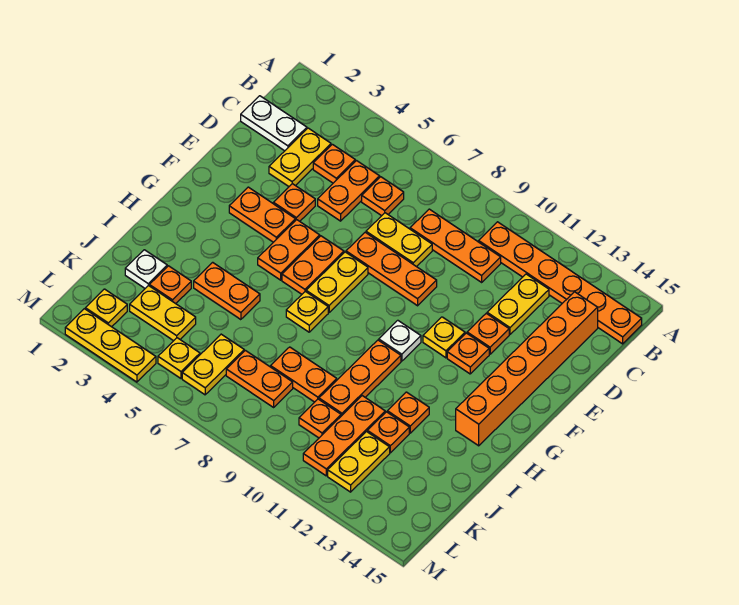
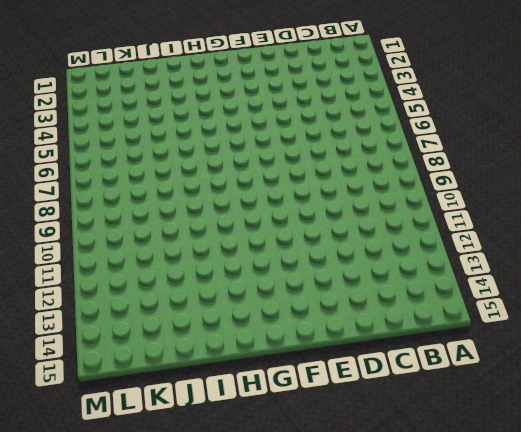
none -> orange plate B10:B15 level 1
none -> white plate C1:C2 level 1
none -> yellow plate C3:D3 level 1
none -> orange plate C4 level 1

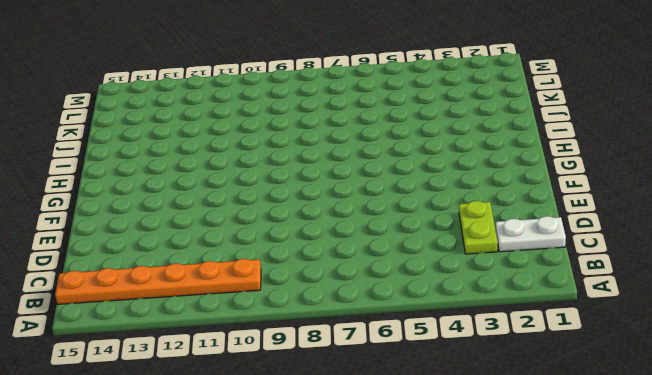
lime plate C3:D3 level 1 -> yellow plate C3:D3 level 1
none -> orange plate C4 level 1
none -> orange plate C5:D5 level 1
none -> orange plate C6 level 1
none -> orange plate C8:C10 level 1

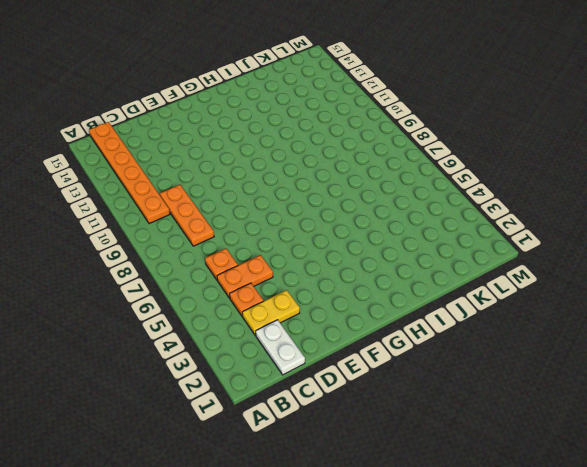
none -> yellow plate C12:D12 level 1
none -> orange brick C14:H14 level 1
none -> yellow plate D7:D8 level 1
none -> orange plate E4 level 1

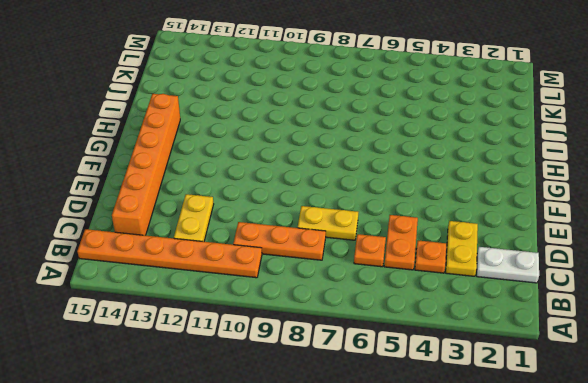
none -> orange plate E4 level 1
none -> orange plate E7:E9 level 1
none -> orange plate E12 level 1
none -> orange plate F3:F4 level 1

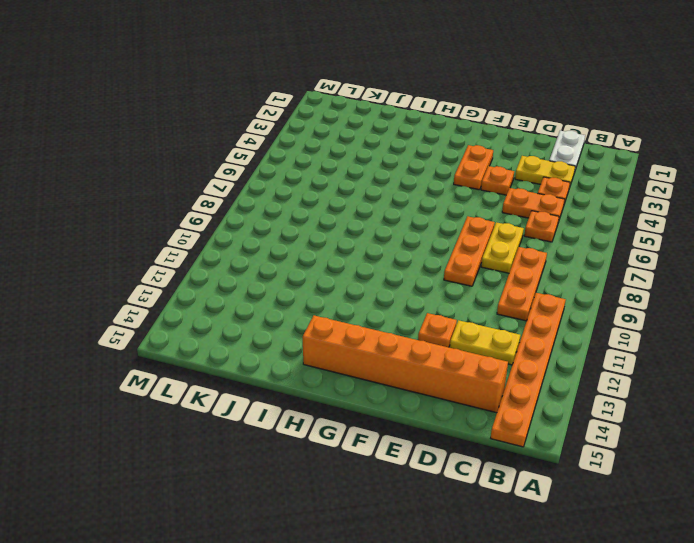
none -> orange plate F5:G5 level 1
none -> orange plate F6:G6 level 1
none -> yellow plate F7:G7 level 1
none -> yellow plate F11 level 1

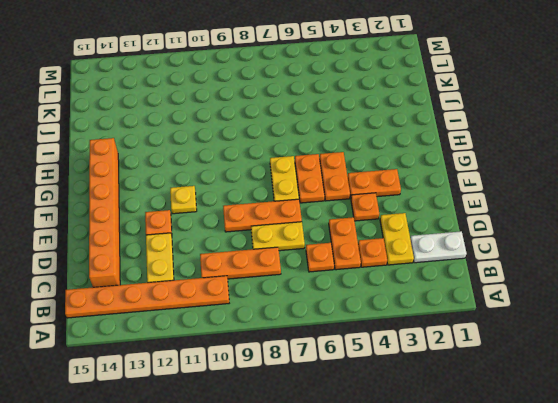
none -> orange plate F12 level 1
none -> white plate G10 level 1
none -> yellow plate H7 level 1
none -> orange plate H10:J10 level 1

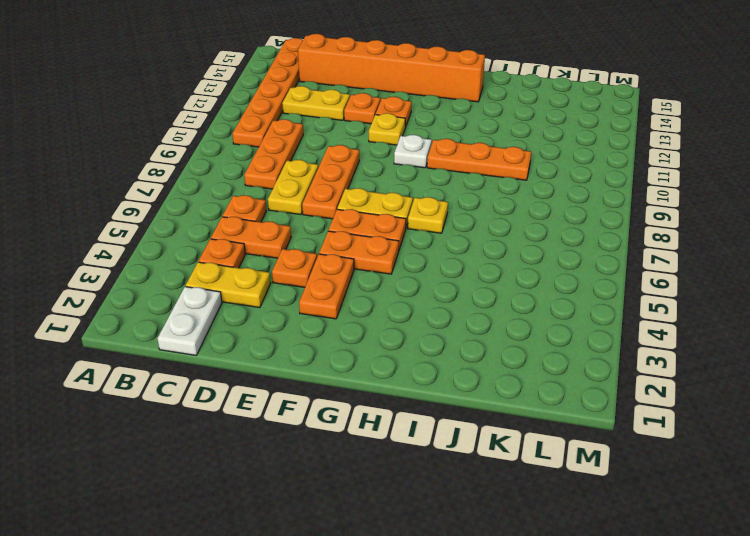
none -> orange plate I4:I5 level 1
none -> orange plate I12 level 1
none -> white plate J2 level 1
none -> orange plate J3 level 1

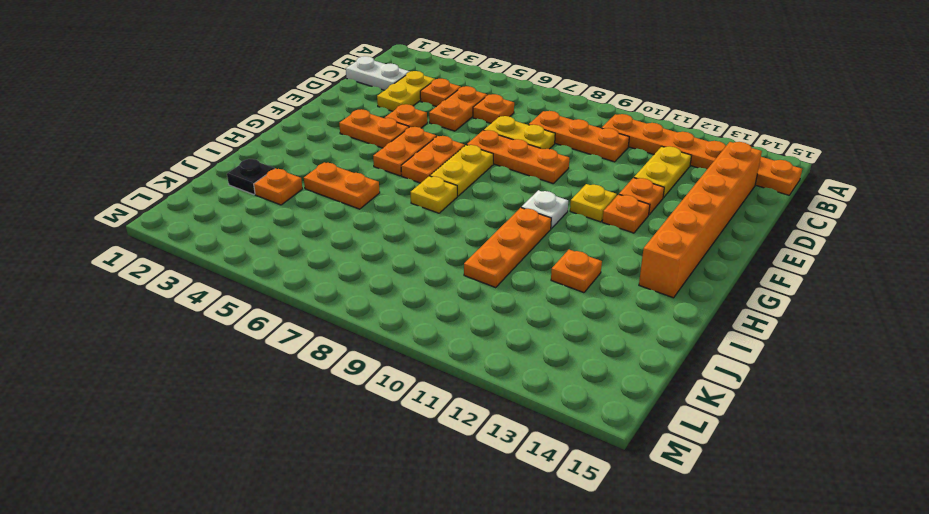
black plate J2 level 1 -> white plate J2 level 1
none -> orange plate J8:J9 level 1
none -> orange plate J11:L11 level 1
none -> orange plate J12 level 1
none -> yellow plate K3:K4 level 1

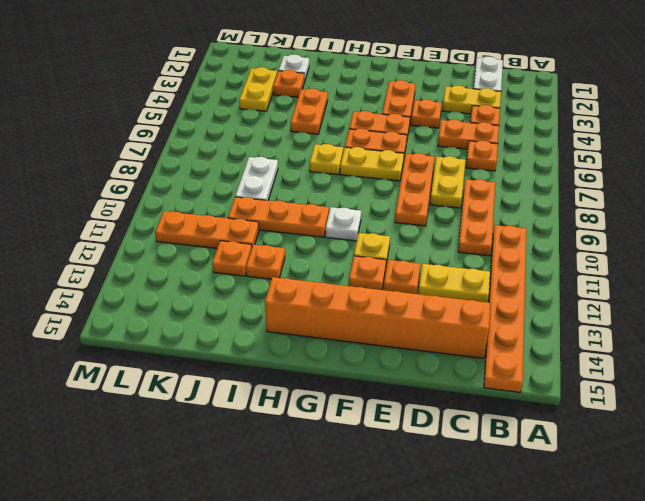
white plate J8:J9 level 1 -> orange plate J8:J9 level 1
none -> yellow plate K6:L6 level 1
none -> orange plate K7:K8 level 1
none -> orange plate K10 level 1
none -> yellow plate K12:L12 level 1

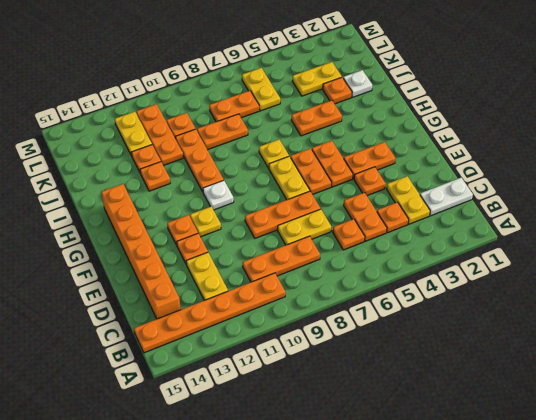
none -> yellow plate L2 level 1
none -> yellow plate L5 level 1
none -> yellow plate M2:M4 level 1

